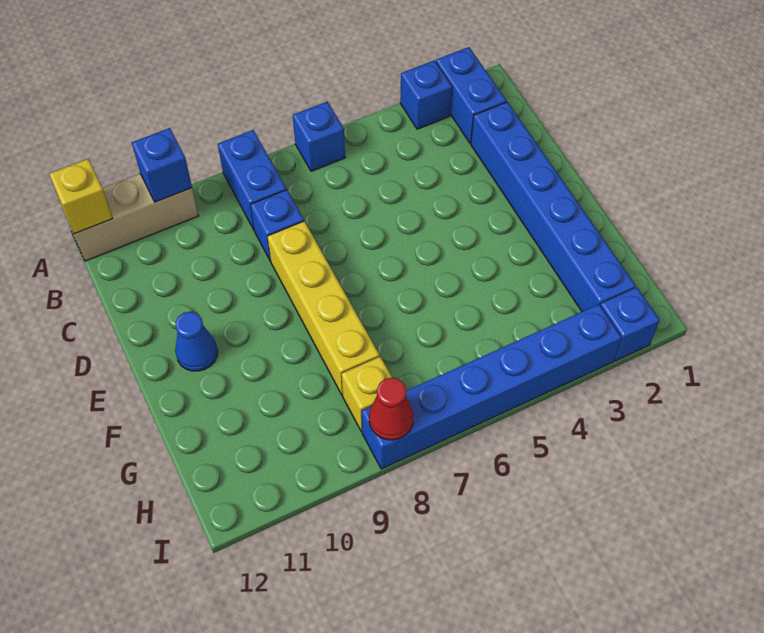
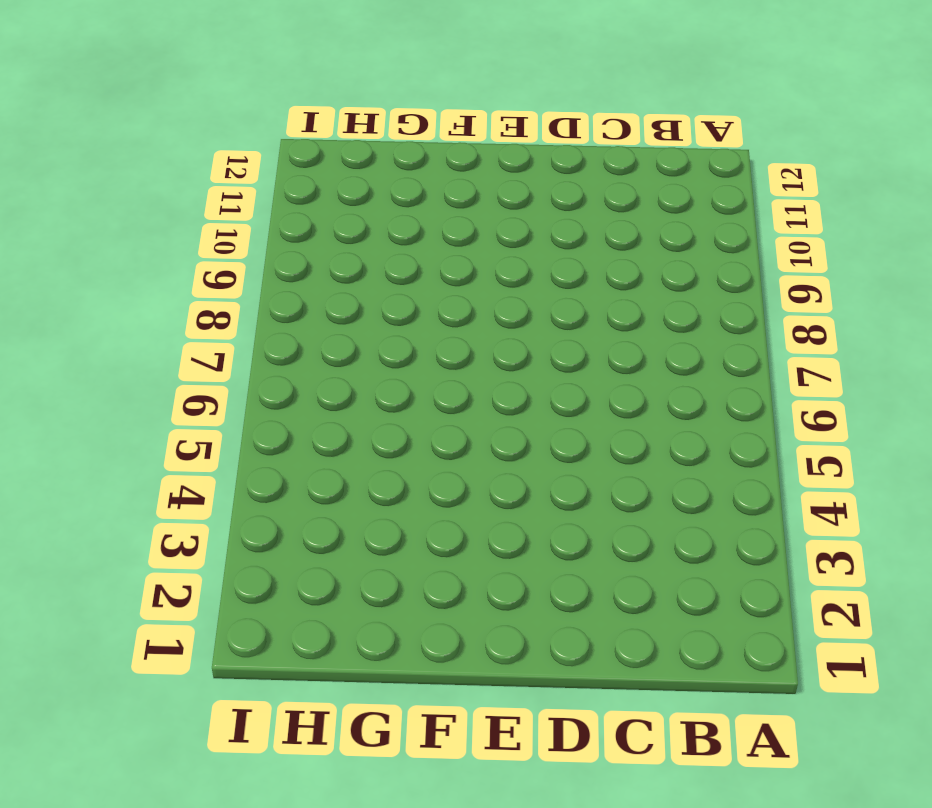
none -> blue brick A2:B2 level 1
none -> blue brick A3 level 1
none -> blue brick A6 level 1

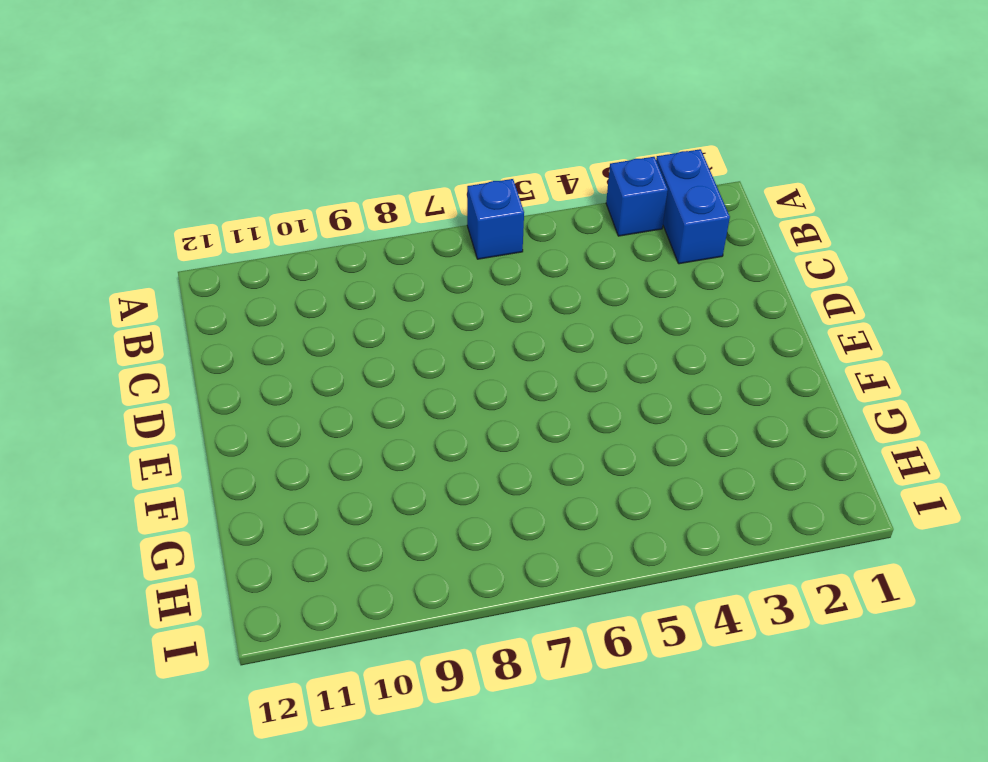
none -> blue brick A8:B8 level 1
none -> tan brick A10:A12 level 1
none -> blue brick C2:H2 level 1

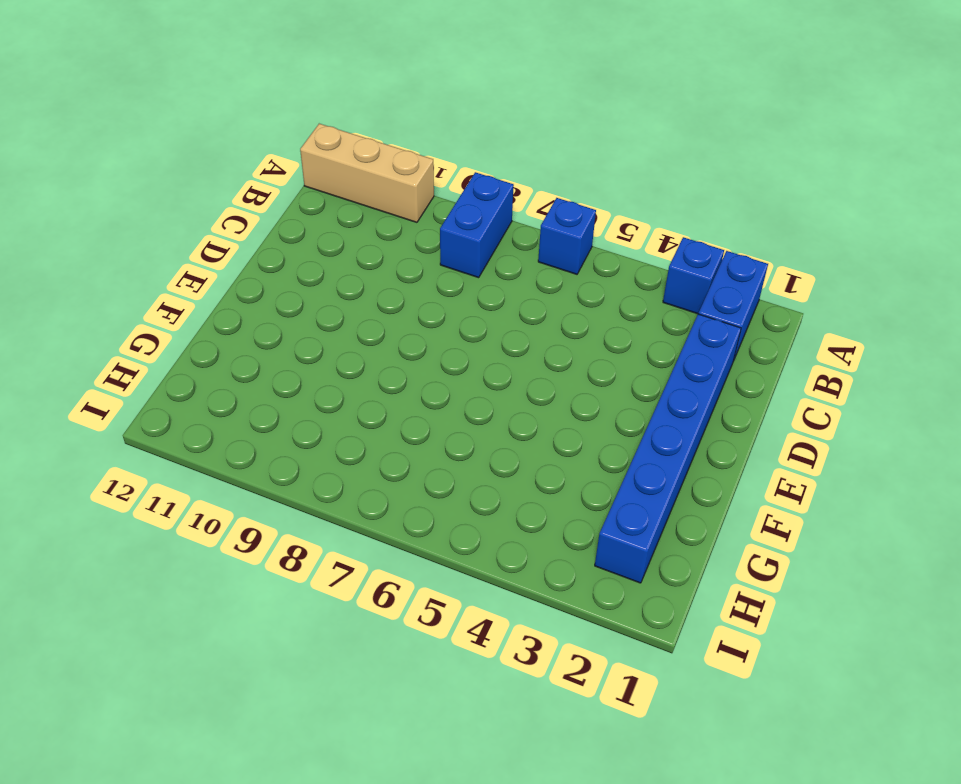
none -> blue brick C8 level 1
none -> yellow brick D8:G8 level 1
none -> blue cone E11 level 1

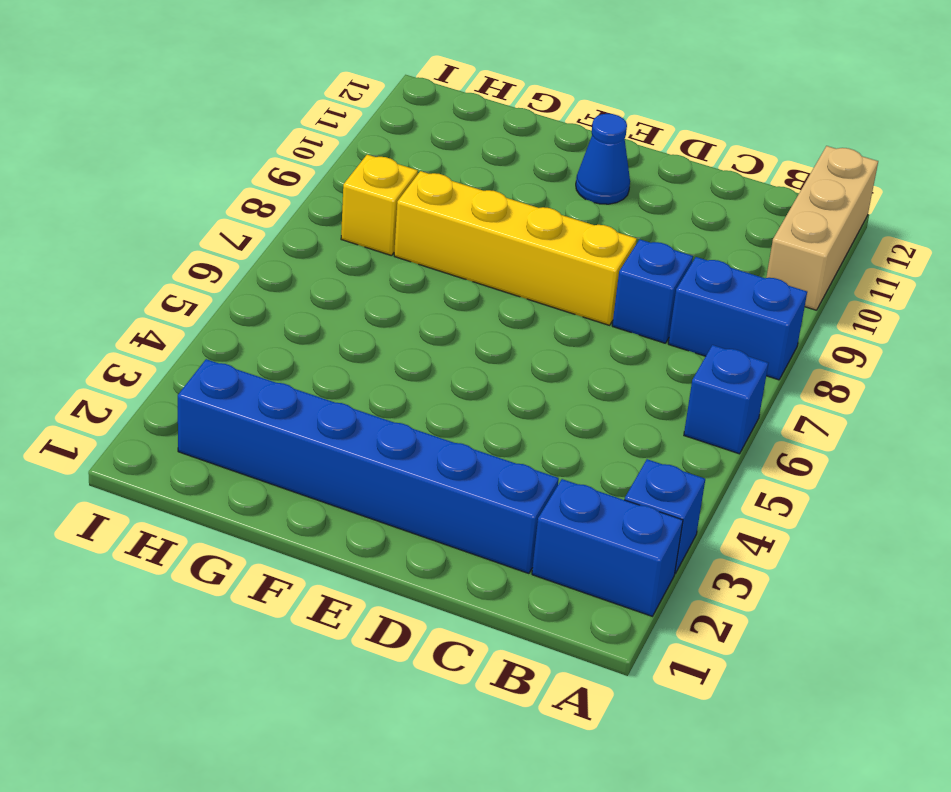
none -> blue brick I2 level 1
none -> blue brick I3:I8 level 1
none -> blue brick A10 level 2

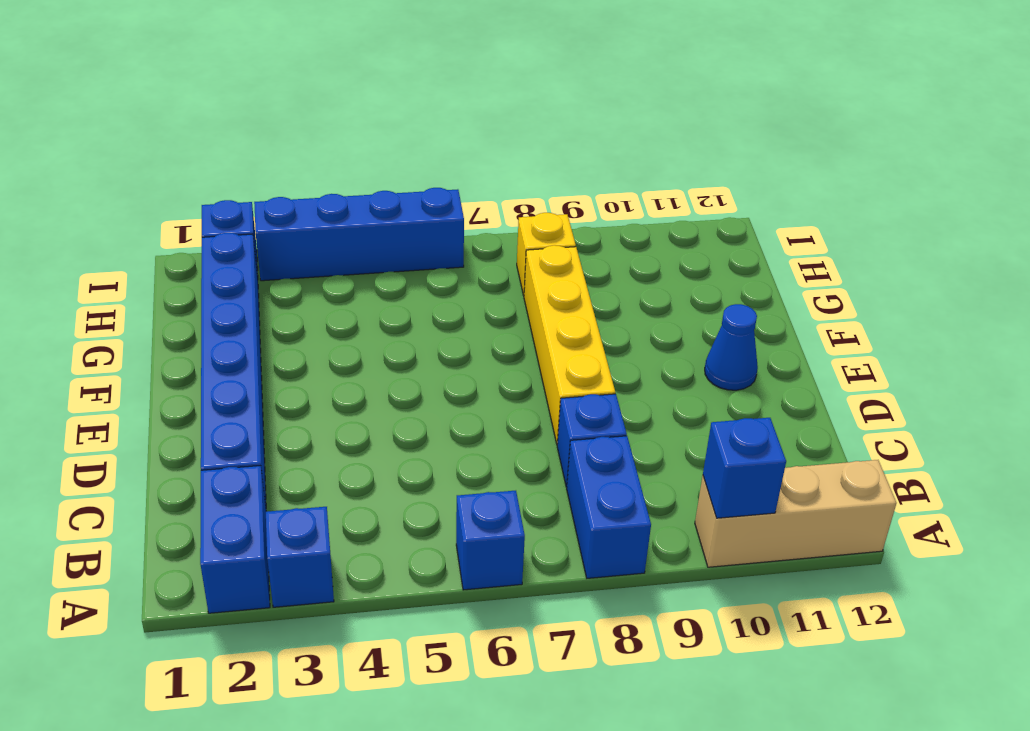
blue brick I3:I6 level 1 -> blue brick I3:I8 level 1
none -> yellow brick A12 level 2
none -> red cone I8 level 2

